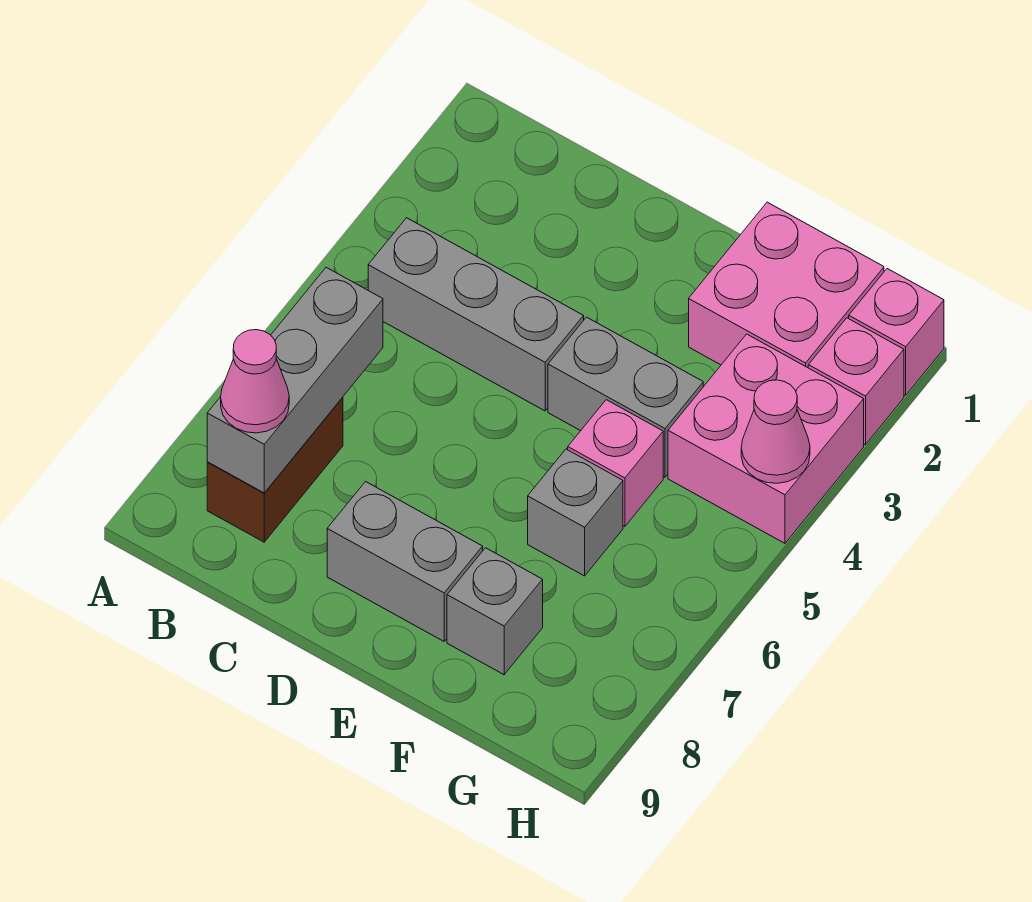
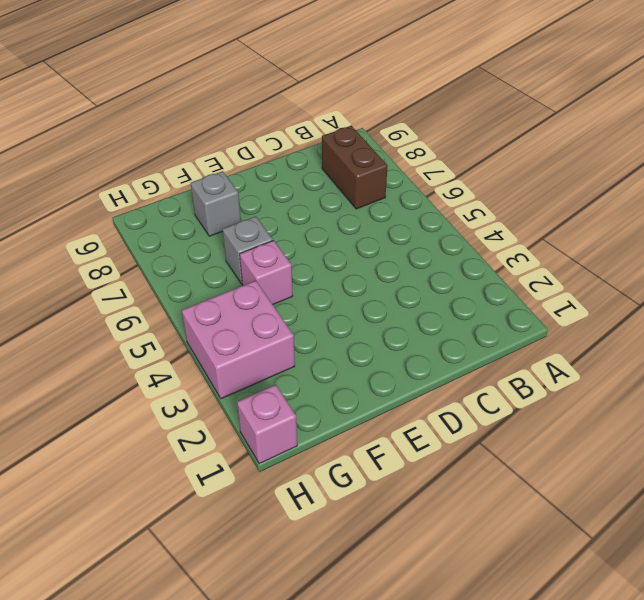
none -> grey brick B4:D4 level 1
none -> grey brick D8:E8 level 1
none -> grey brick E4:F4 level 1

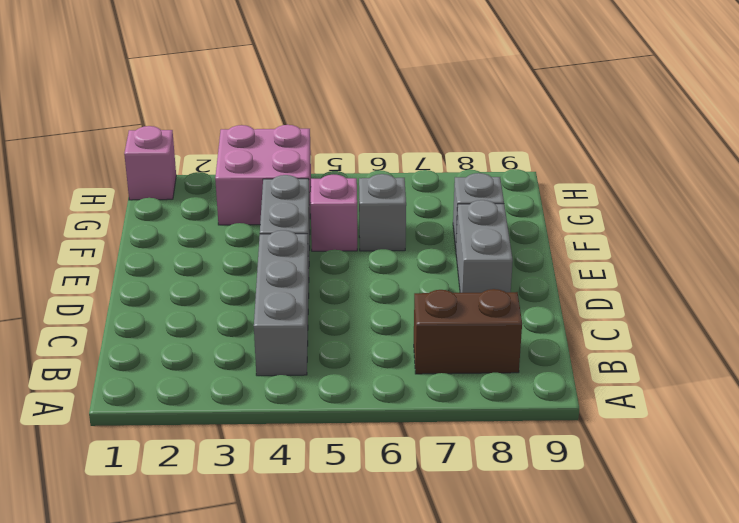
none -> pink brick F1:G2 level 1
none -> pink brick H2 level 1
none -> grey brick B6:B8 level 2

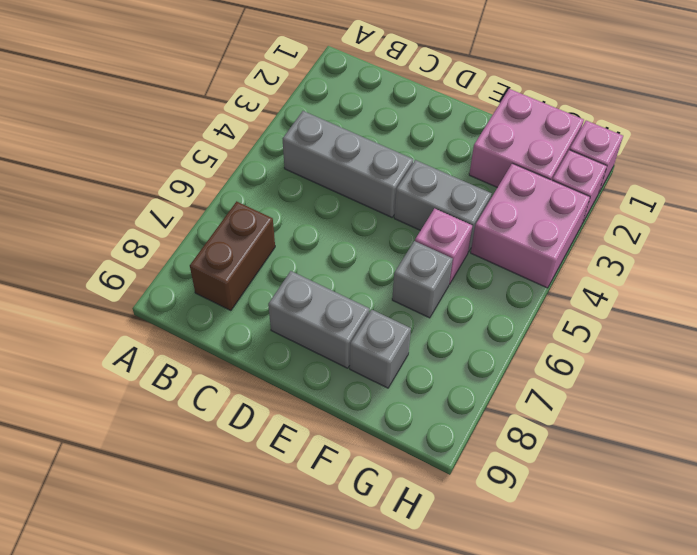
none -> grey brick B6:B8 level 2
none -> pink cone H4 level 2
none -> pink cone B8 level 3

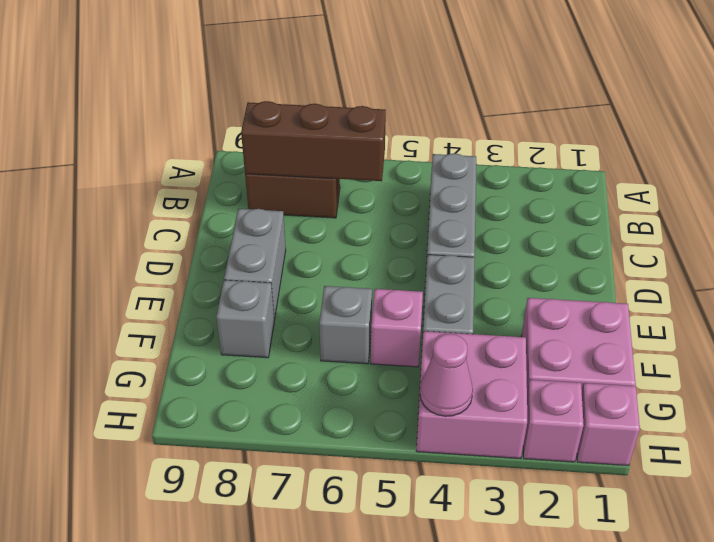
brown brick B6:B8 level 2 -> grey brick B6:B8 level 2
none -> pink cone B8 level 3

